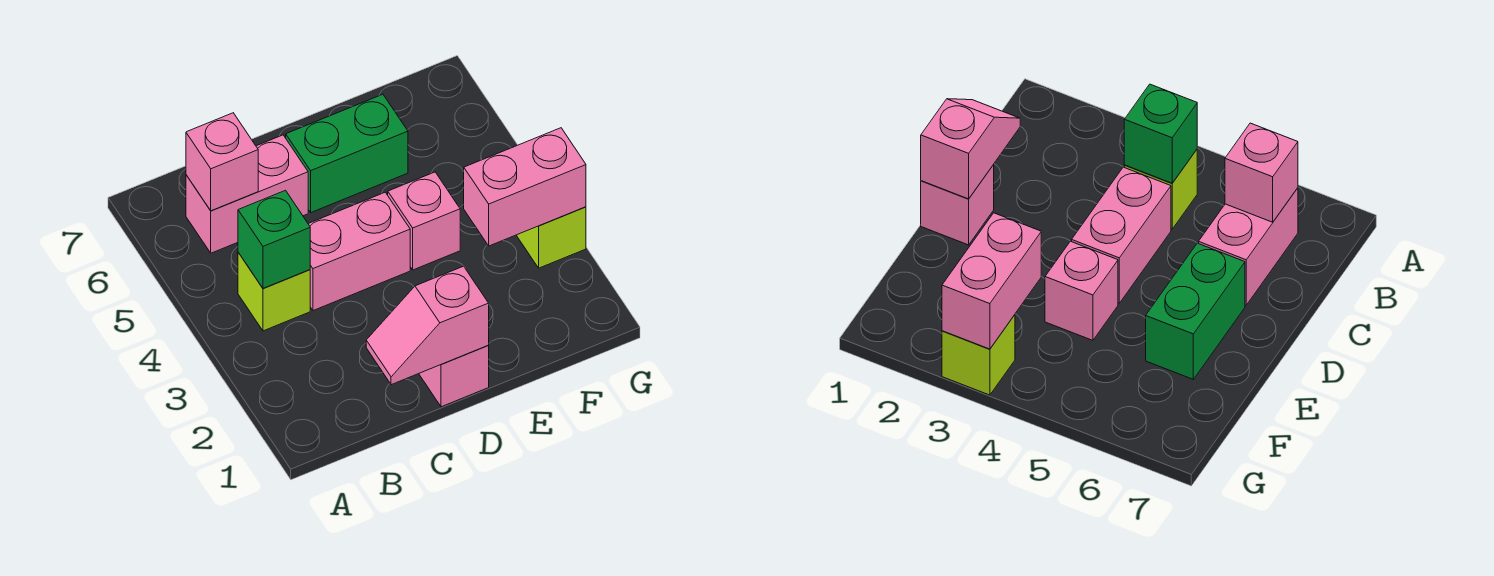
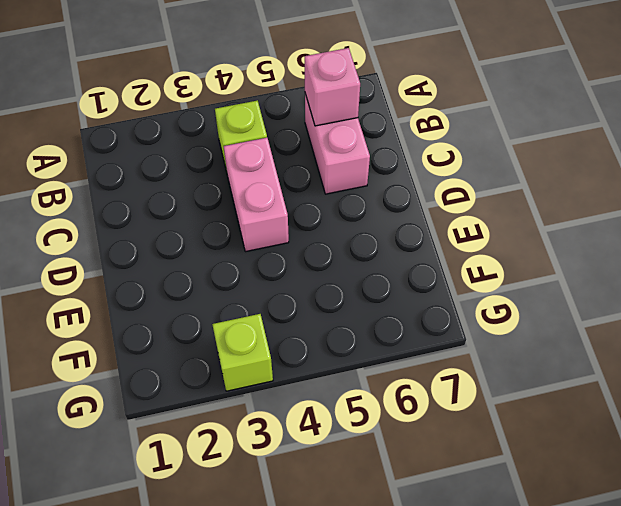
none -> pink brick D1 level 1
none -> green brick D6:E6 level 1

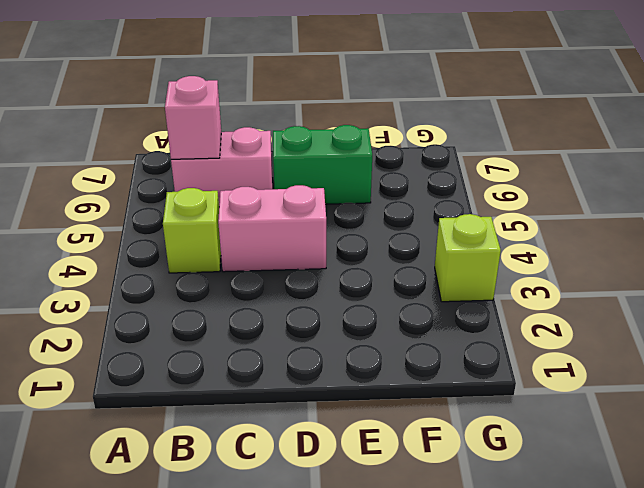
none -> pink brick D1 level 1
none -> pink brick E4 level 1

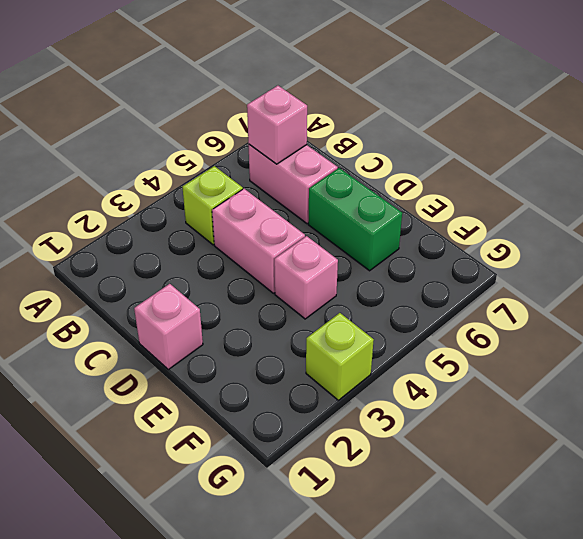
none -> green brick B4 level 2
none -> pink slope C1:D1 level 2 top D

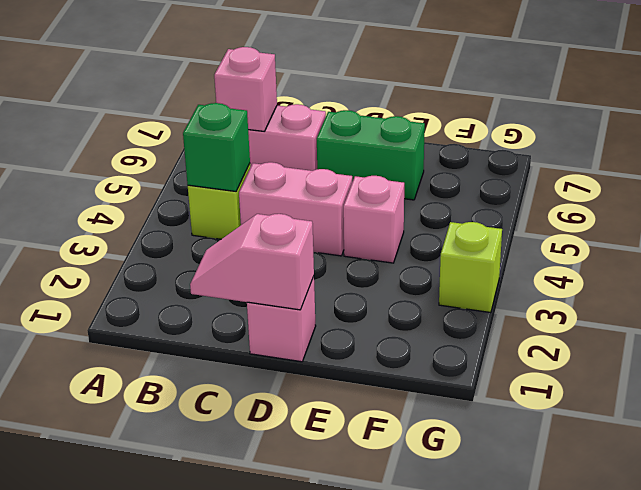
none -> pink brick F3:G3 level 2

